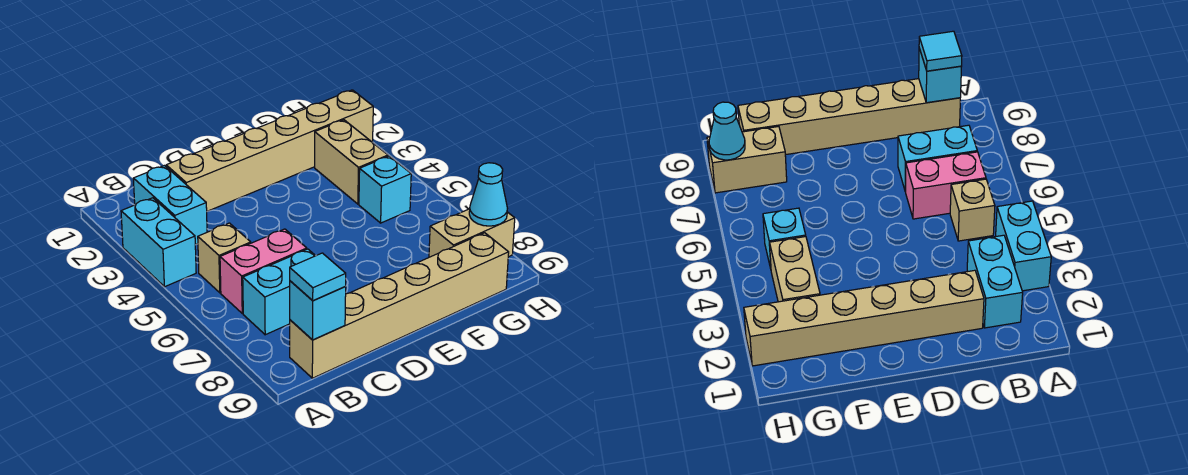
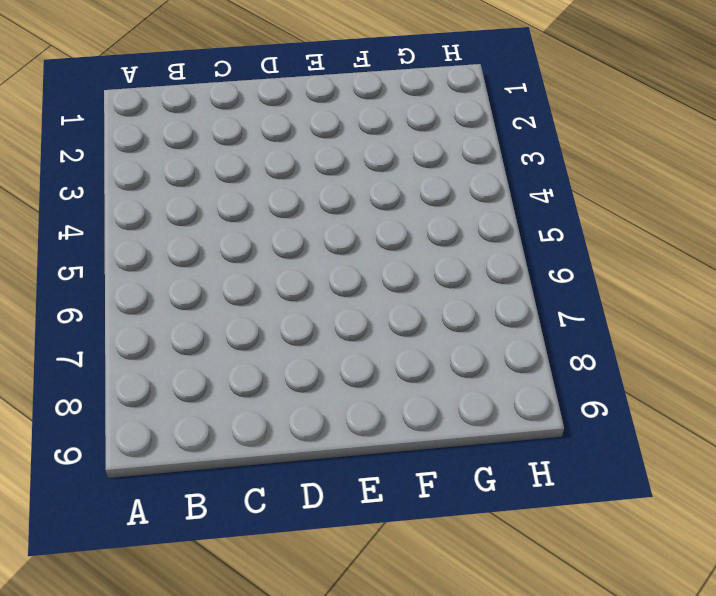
none -> cyan brick A3:A4 level 1
none -> cyan brick B2:B3 level 1
none -> tan brick B5 level 1

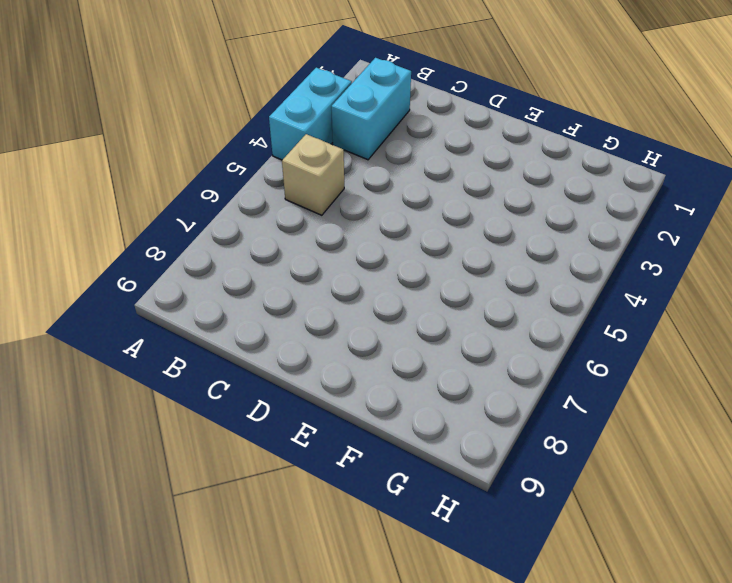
none -> pink brick B6:C6 level 1
none -> cyan brick B7:C7 level 1
none -> tan brick B9:G9 level 1

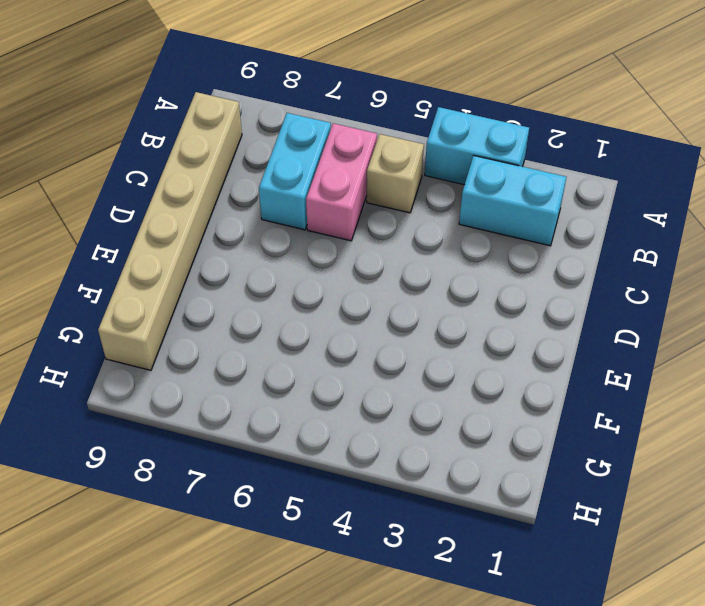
none -> tan brick C2:H2 level 1
none -> tan brick G3:G4 level 1
none -> cyan brick G5 level 1

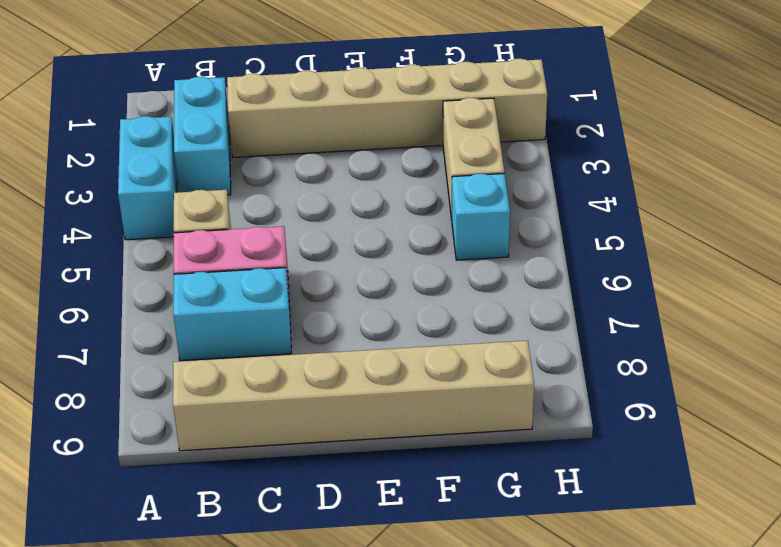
none -> tan brick G8:H8 level 1
none -> cyan brick B9 level 2
none -> cyan cone H8 level 2

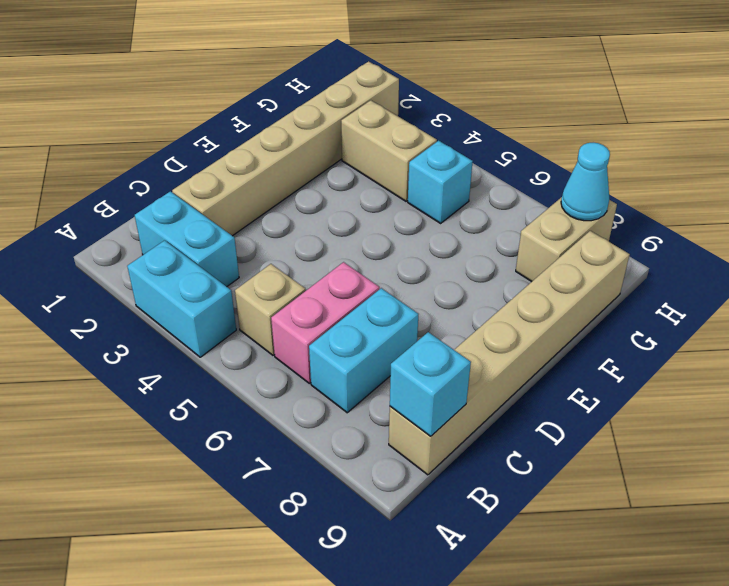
none -> cyan tile B9 level 3

